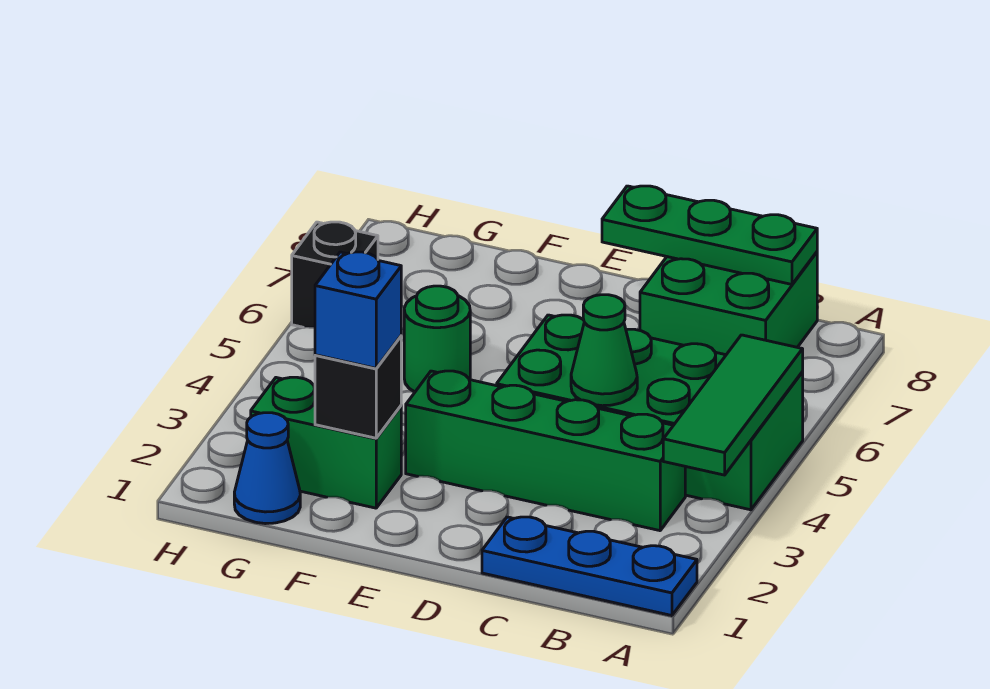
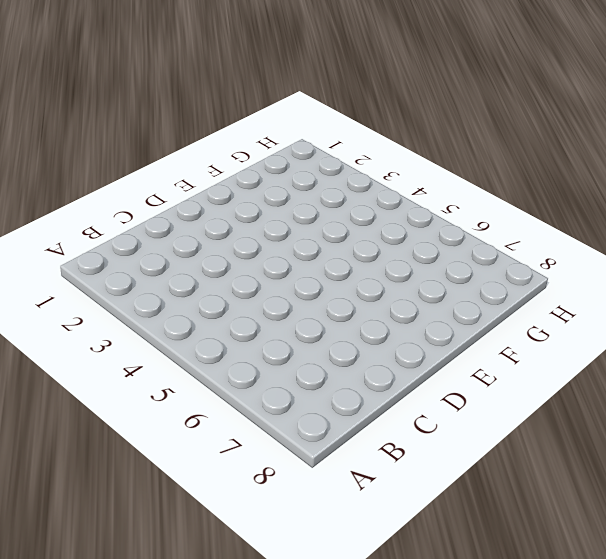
none -> blue plate A1:C1 level 1
none -> green brick A4:D5 level 1
none -> green brick B3:E3 level 1

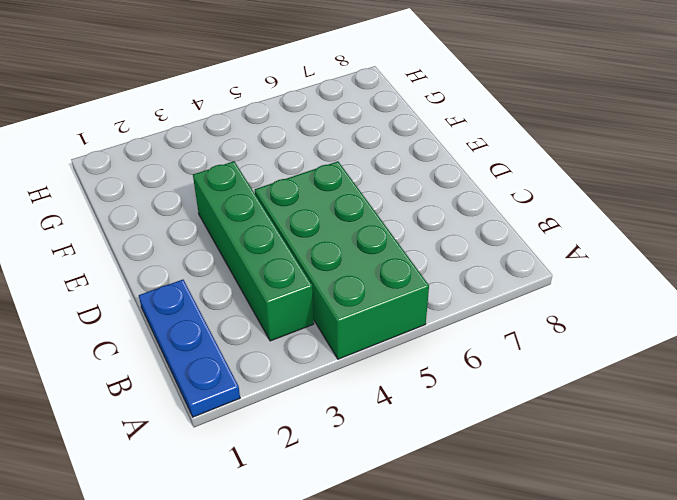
none -> green brick B7:C8 level 1
none -> green brick F2:G2 level 1
none -> green round brick F5 level 1

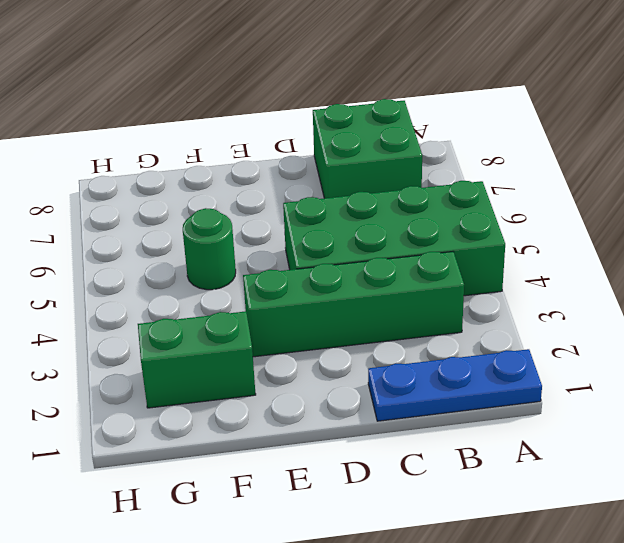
none -> blue cone G1 level 1
none -> black brick H6 level 1
none -> green tile A3:A5 level 2

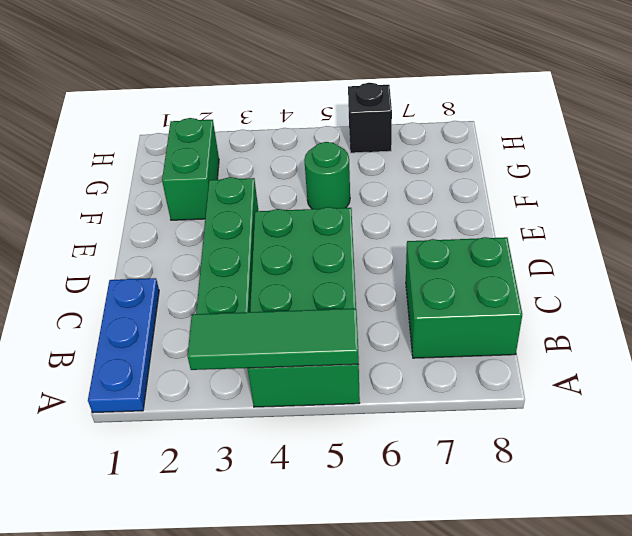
none -> blue cone G1 level 1
none -> green plate B8:D8 level 2
none -> green cone C4 level 2

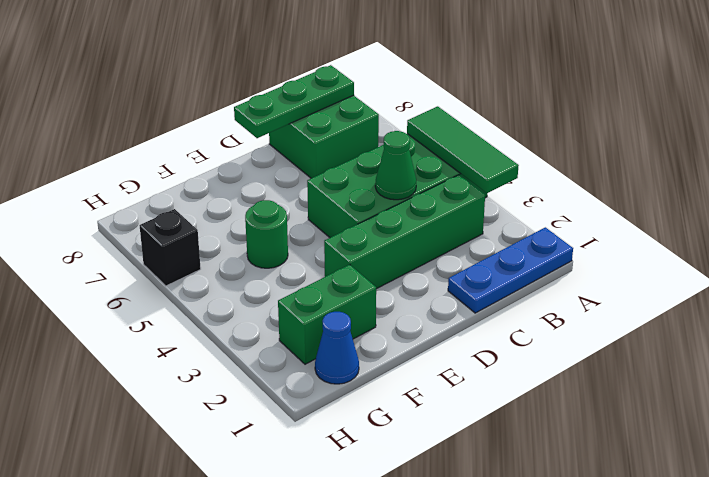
none -> black brick F2 level 2
none -> blue brick F2 level 3

